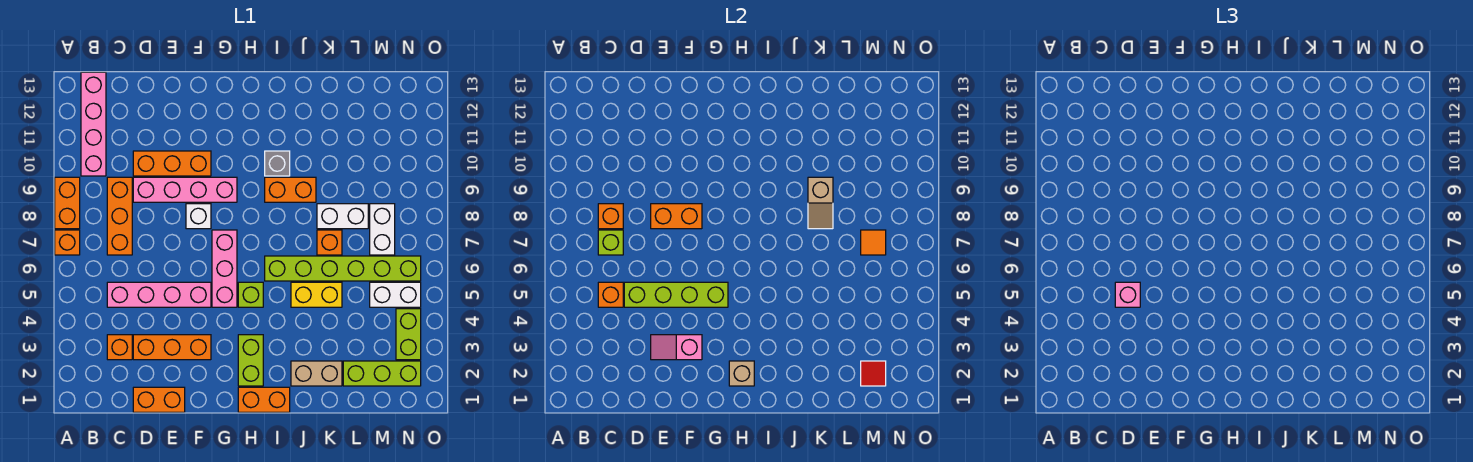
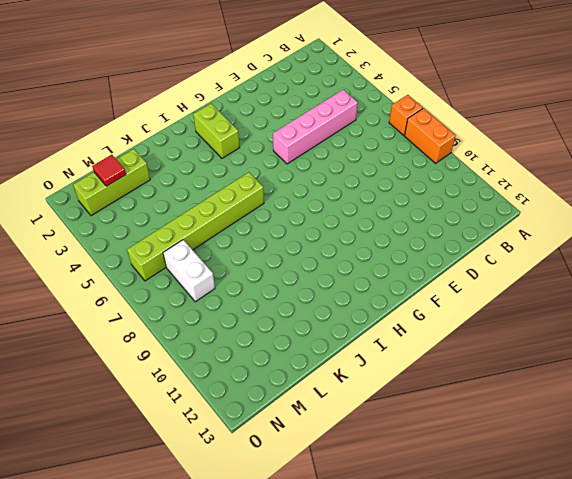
none -> pink brick B10:B13 level 1
none -> orange brick C3 level 1
none -> orange brick C7:C9 level 1
none -> orange brick D1:E1 level 1

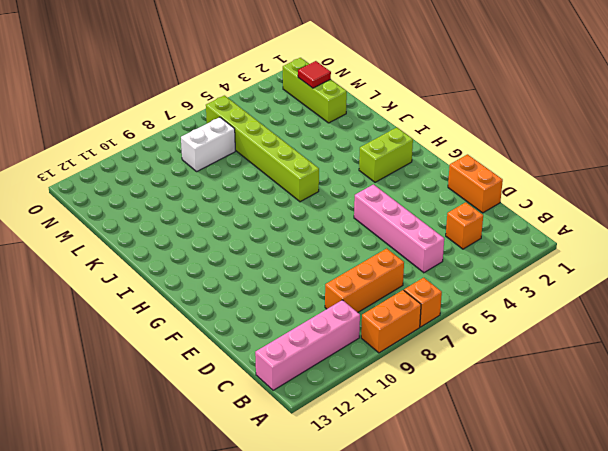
none -> orange brick D3:F3 level 1
none -> pink brick D9:G9 level 1
none -> orange brick D10:F10 level 1
none -> white brick F8 level 1

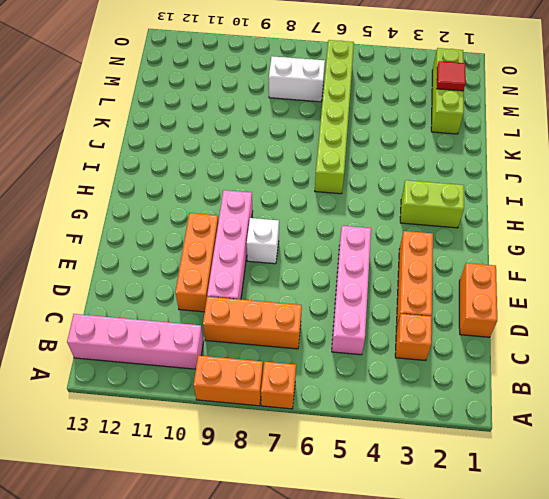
none -> pink brick G5:G7 level 1
none -> orange brick H1:I1 level 1
none -> lime brick H5 level 1
none -> orange brick I9:J9 level 1

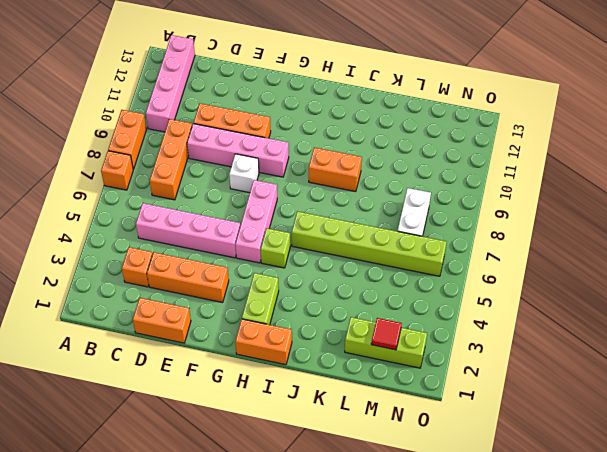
none -> grey brick I10 level 1
none -> tan brick J2:K2 level 1
none -> yellow brick J5:K5 level 1
none -> orange brick K7 level 1

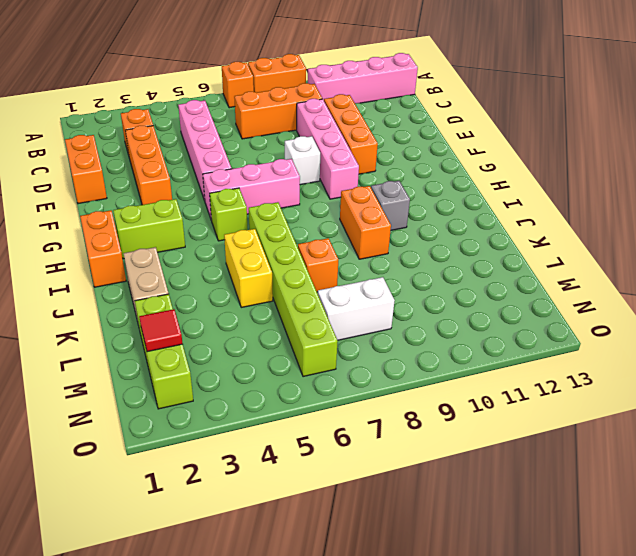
none -> white brick K8:L8 level 1
none -> white brick M5:N5 level 1
none -> lime brick N3:N4 level 1
none -> orange brick C5 level 2

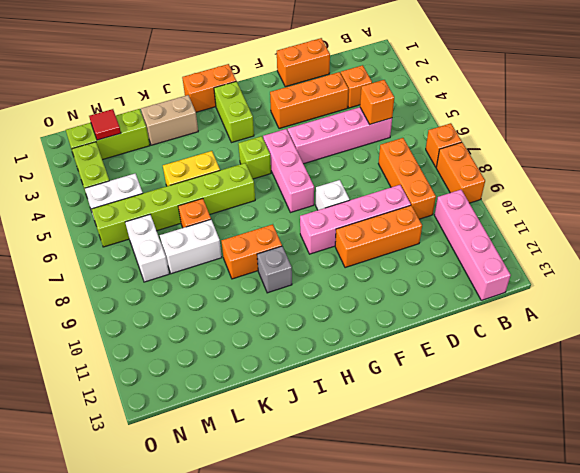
none -> lime brick C7 level 2
none -> orange brick C8 level 2
none -> lime brick D5:G5 level 2
none -> pink slope E3:F3 level 2 top F

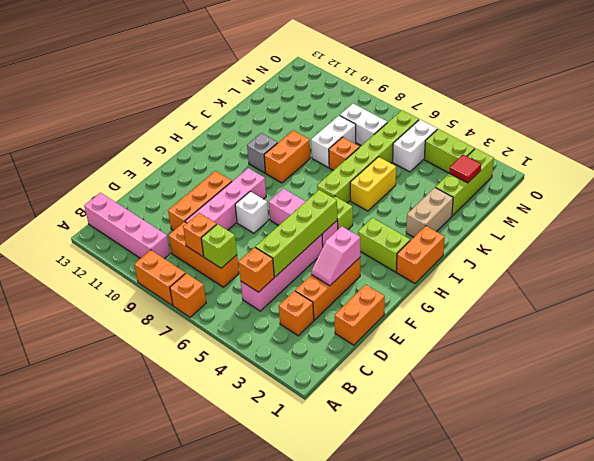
none -> orange brick E8:F8 level 2
none -> tan brick H2 level 2
none -> tan slope K8:K9 level 2 top 9
none -> orange tile M7 level 2

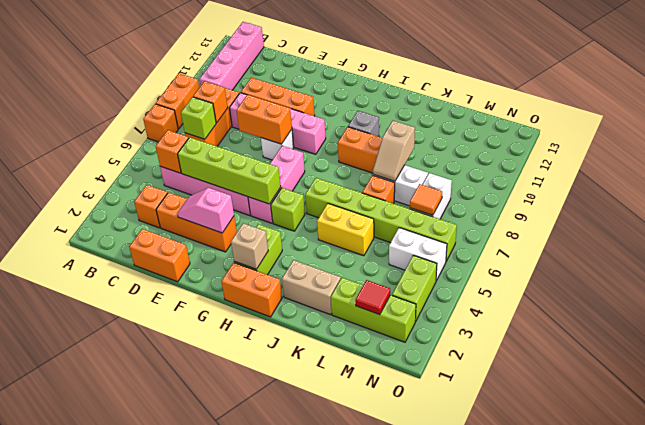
none -> pink brick D5 level 3

